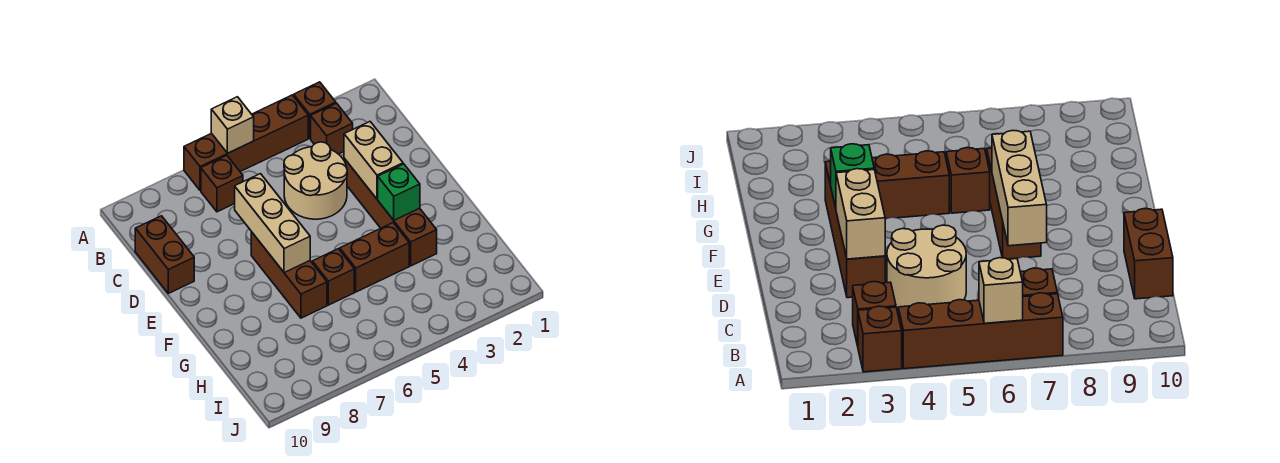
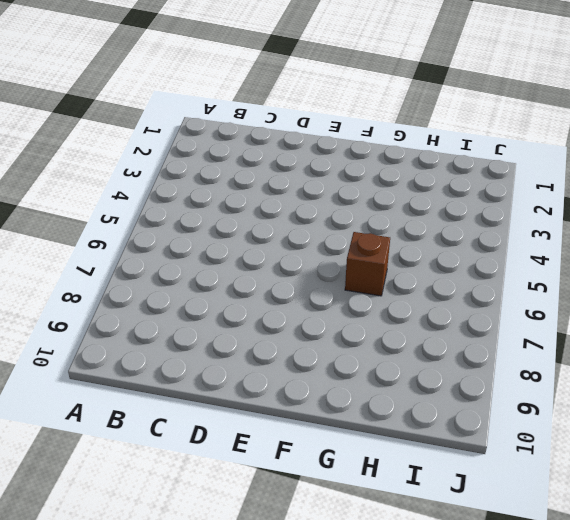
none -> brown brick A3 level 1
none -> brown brick A4:A7 level 1
none -> brown brick B3 level 1

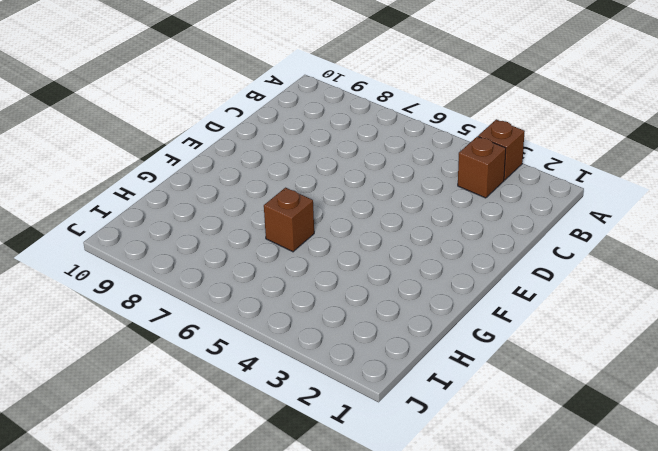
none -> brown brick A4:A7 level 1
none -> brown brick B7 level 1
none -> tan round brick C4:D5 level 1

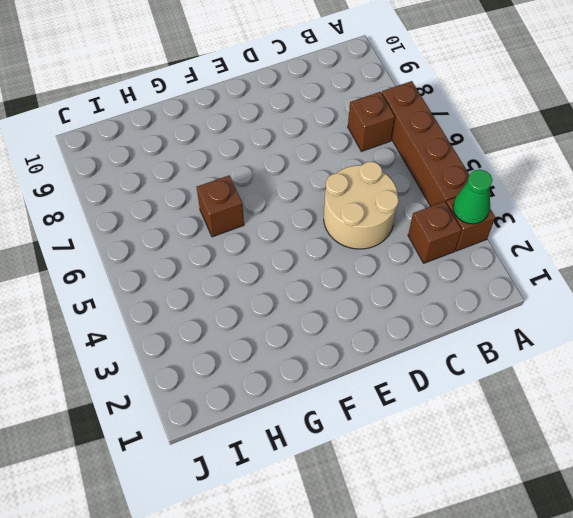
green cone A3 level 2 -> none
none -> brown brick C10:D10 level 1
none -> brown brick D3:G3 level 1
none -> brown brick E7:G7 level 1

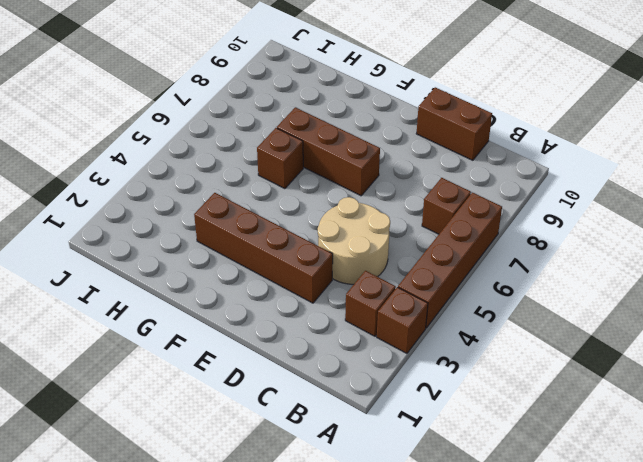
none -> brown brick G4:G5 level 1
none -> tan brick A6 level 2
none -> tan brick D3:E3 level 2

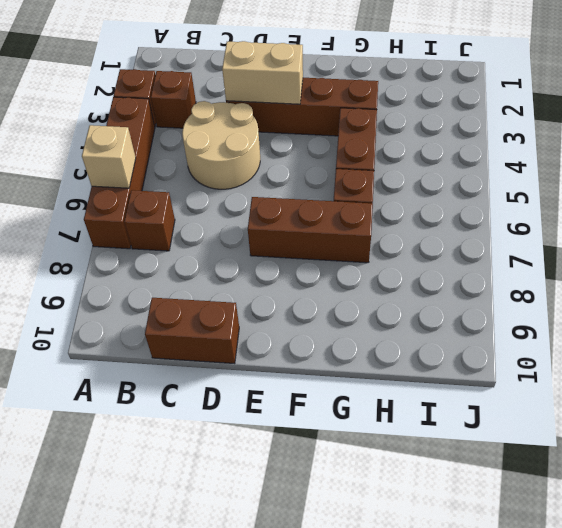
none -> tan brick D7:F7 level 2
none -> green brick F3 level 2

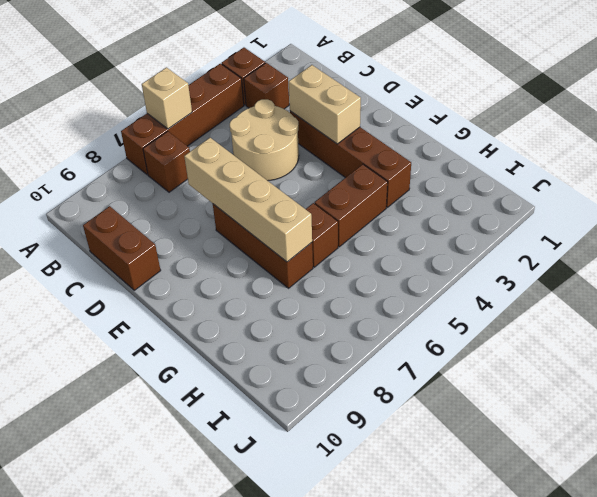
tan brick D7:G7 level 2 -> tan brick D7:F7 level 2
none -> green brick F3 level 2

